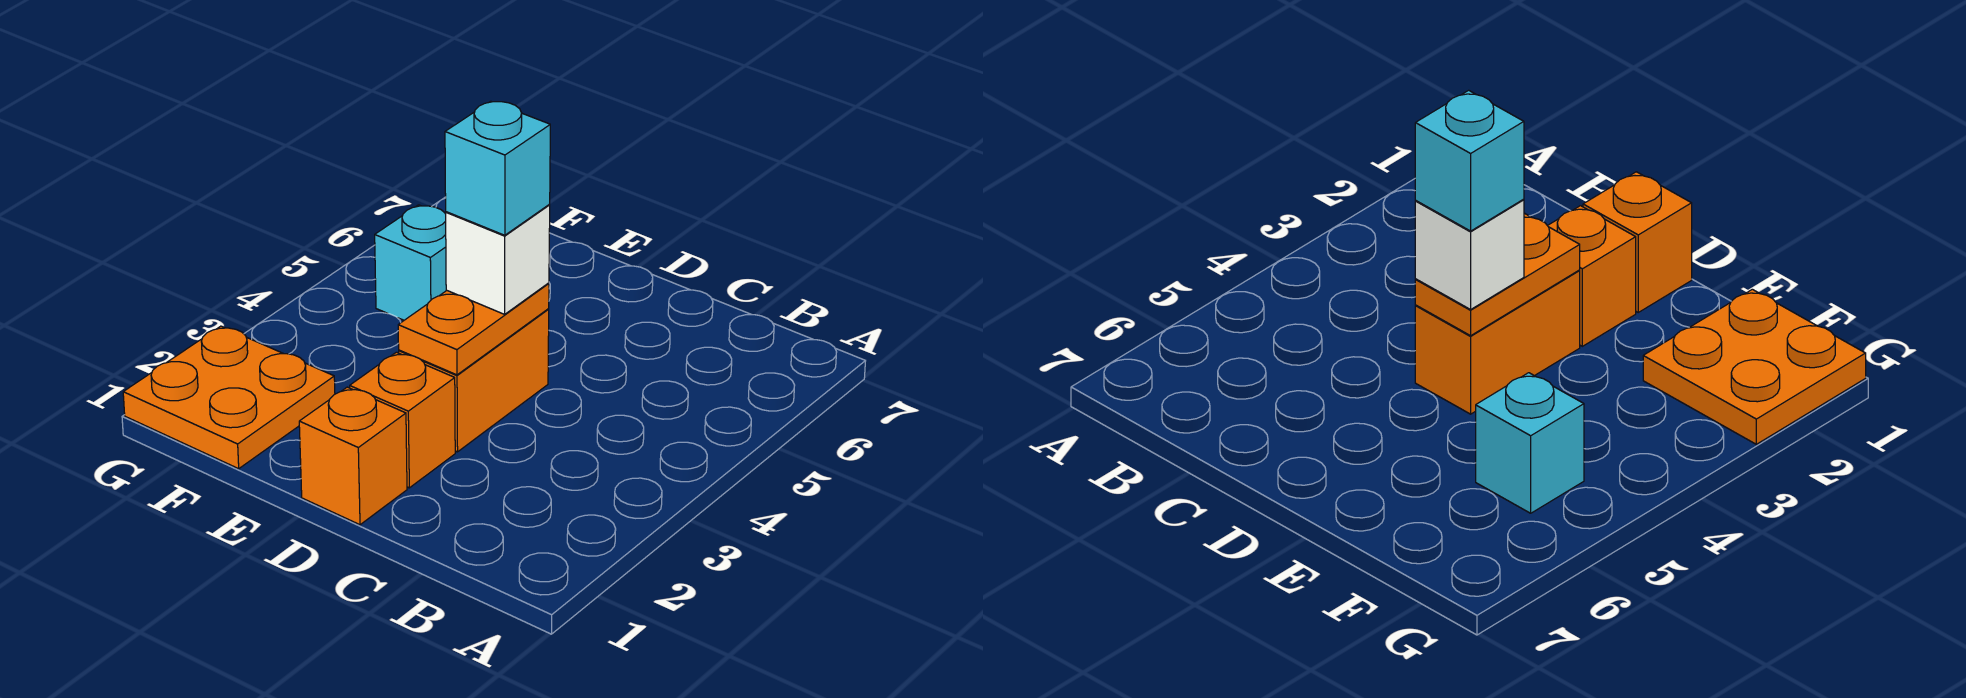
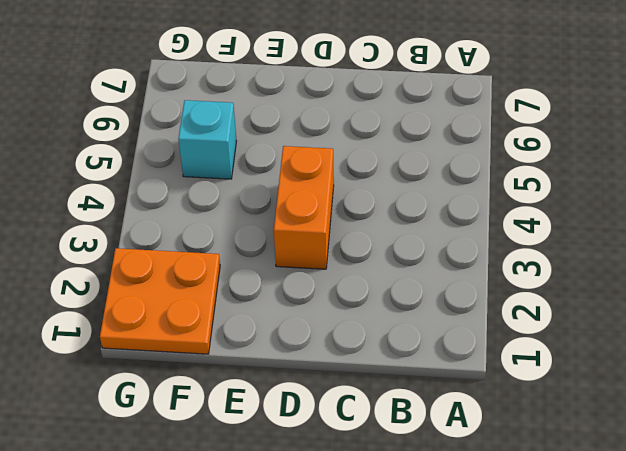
none -> orange brick D1 level 1
none -> orange brick D2 level 1

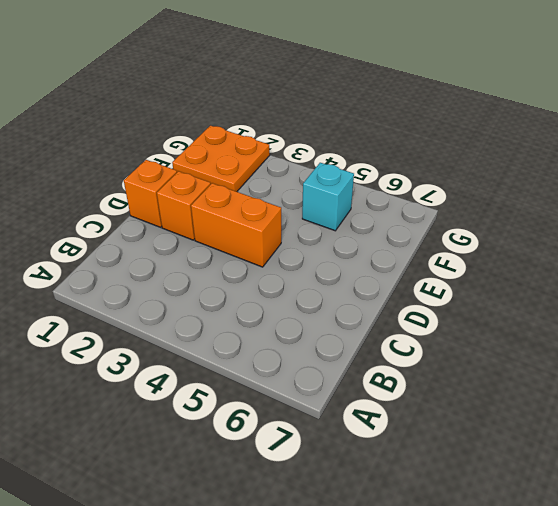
none -> orange plate D3:D4 level 2
none -> white brick D4 level 3

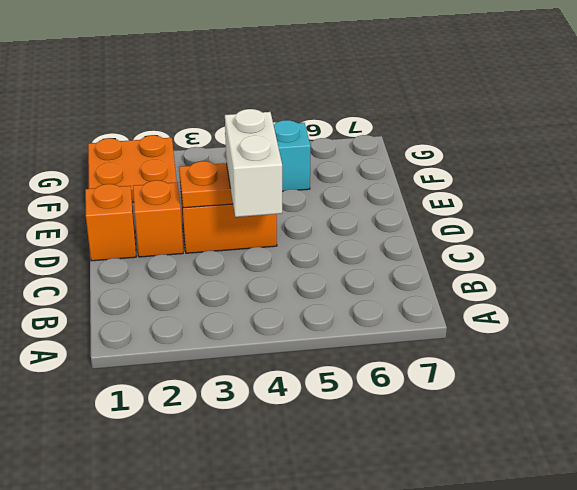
white brick C4:D4 level 3 -> white brick D4 level 3
none -> cyan brick D4 level 4

